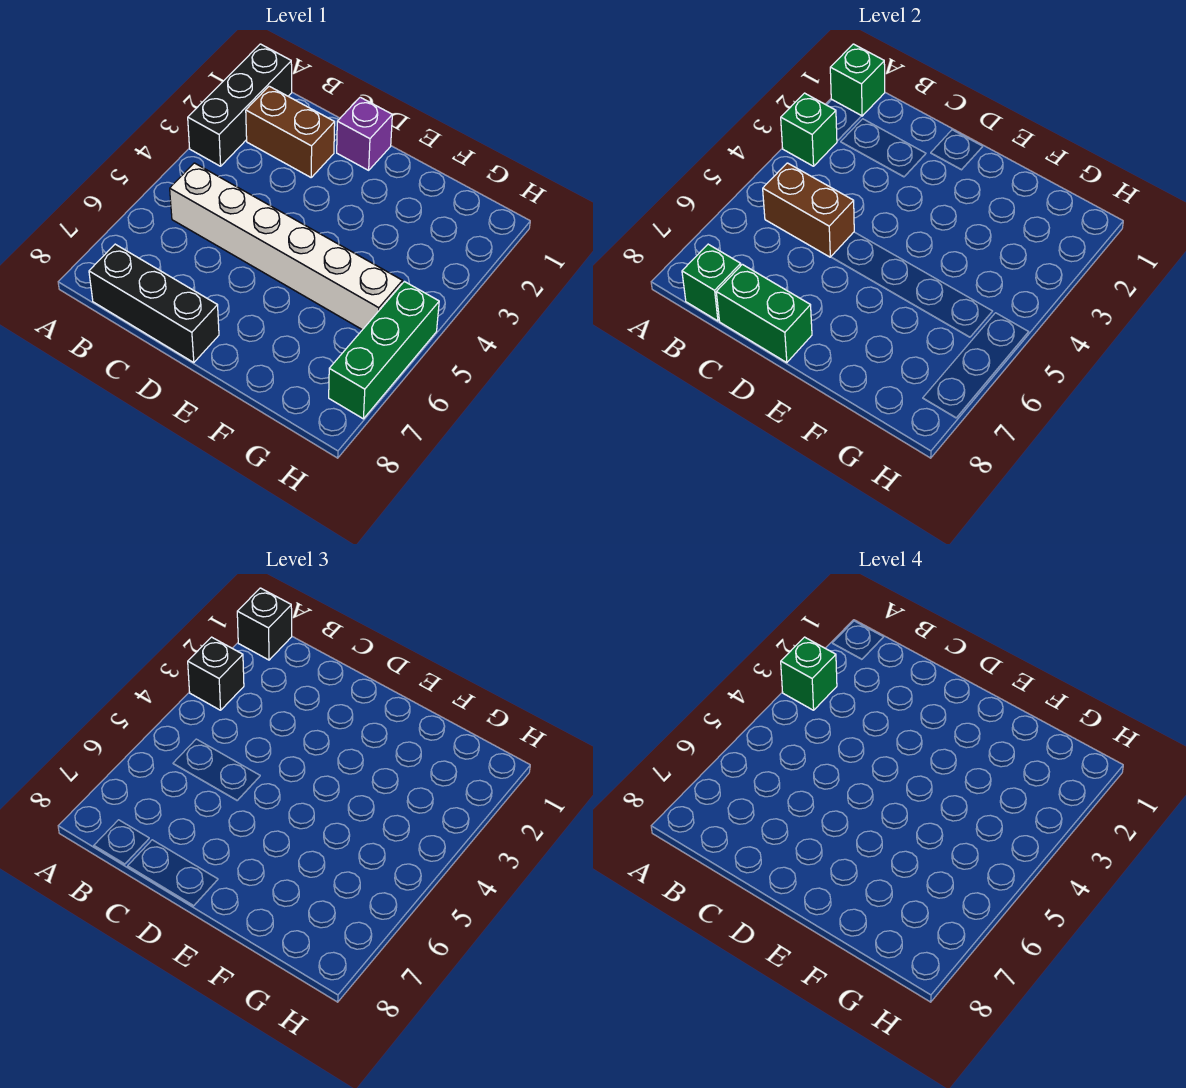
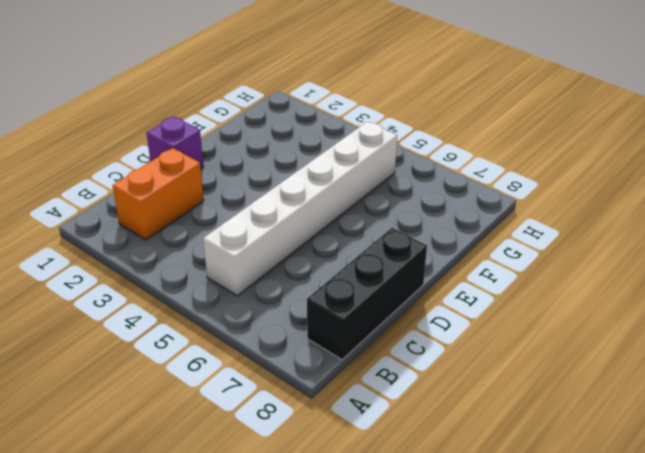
orange brick B2:C2 level 1 -> brown brick B2:C2 level 1
none -> black brick A1:A3 level 1
none -> green brick H5:H7 level 1
none -> green brick A1 level 2

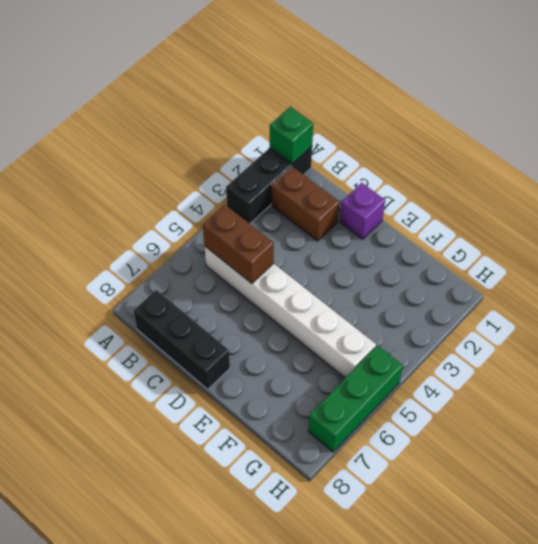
none -> green brick A3 level 2
none -> green brick B8 level 2
none -> green brick C8:D8 level 2

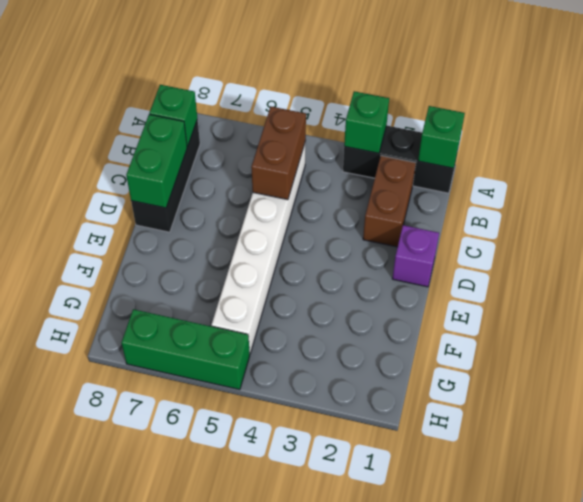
none -> black brick A1 level 3
none -> black brick A3 level 3
none -> green brick A3 level 4

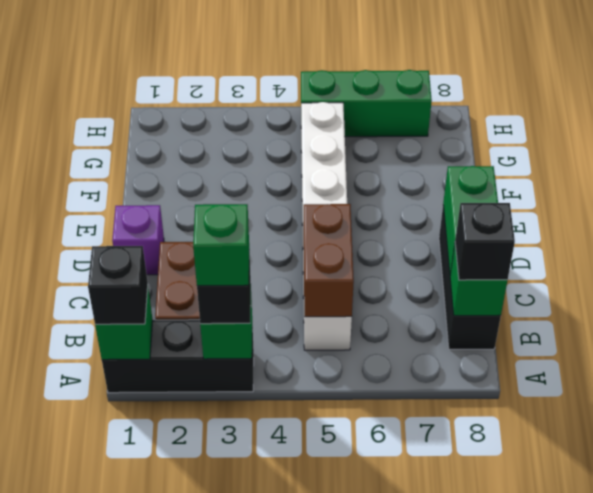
black brick B8 level 3 -> none

